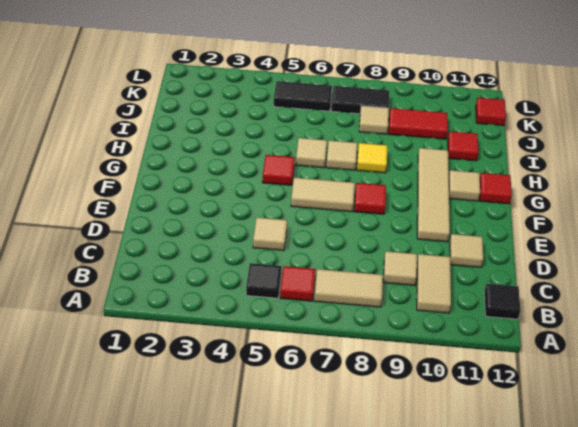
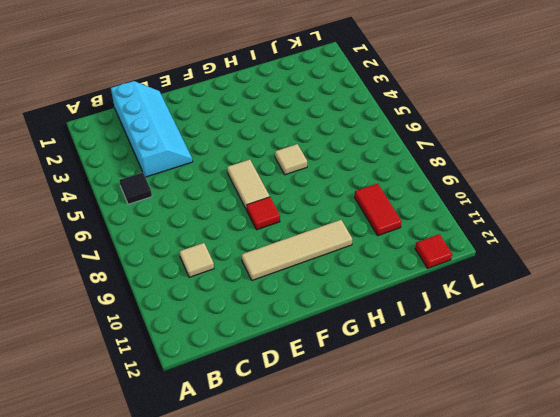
cyan slope C1:D4 level 1 top C -> none
none -> red tile B6 level 1
none -> tan tile B7:B8 level 1
none -> tan tile B10:C10 level 1

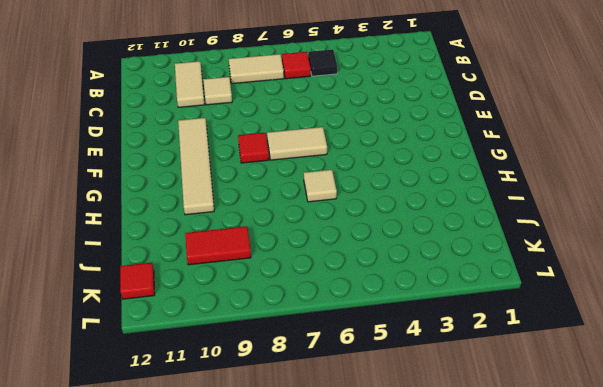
none -> black tile B12 level 1
none -> tan tile D5 level 1
none -> tan tile D11 level 1

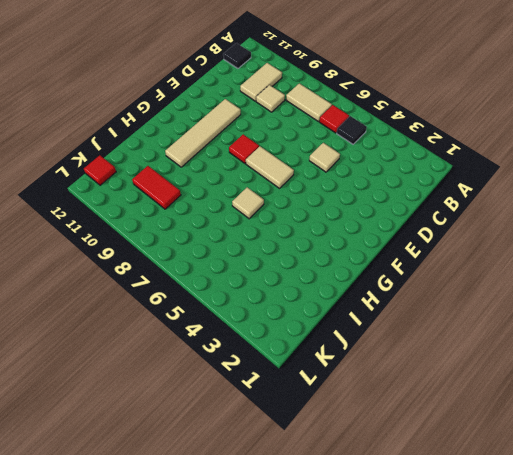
none -> tan tile D11 level 1
none -> red tile G5 level 1
none -> tan tile G11 level 1

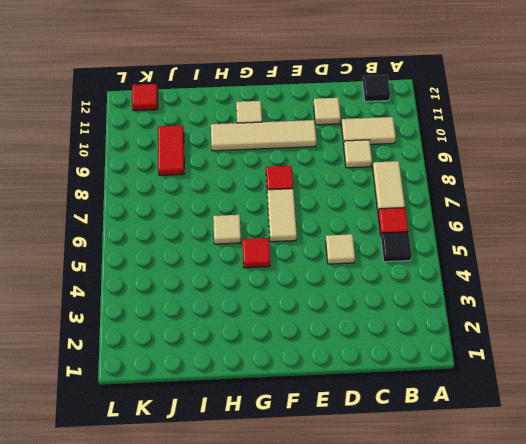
none -> red tile G12 level 1
none -> tan tile H7 level 1
none -> yellow tile H8 level 1

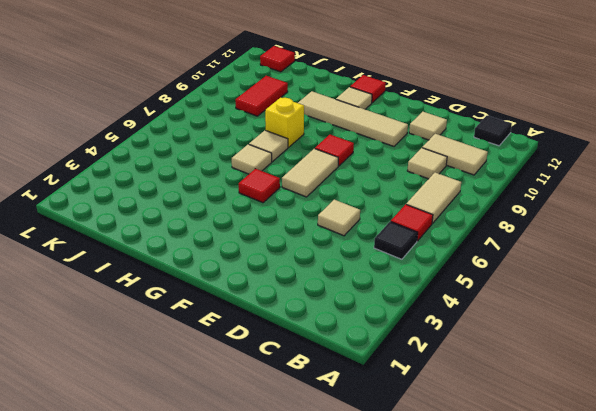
yellow brick H8 level 1 -> yellow tile H8 level 1
none -> red tile I11 level 1
none -> tan tile J8 level 1
none -> black tile K5:K6 level 1

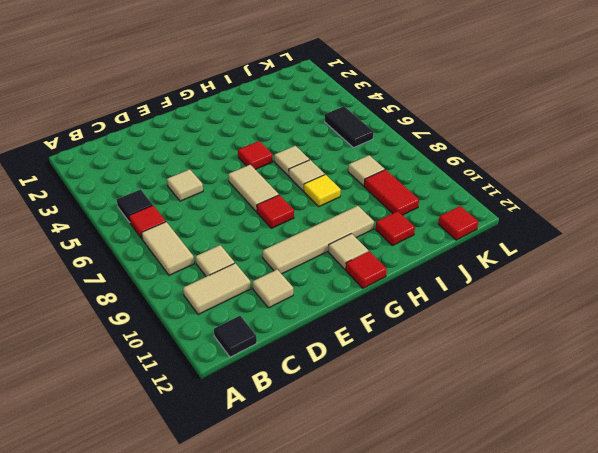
none -> black tile K7:K8 level 1

